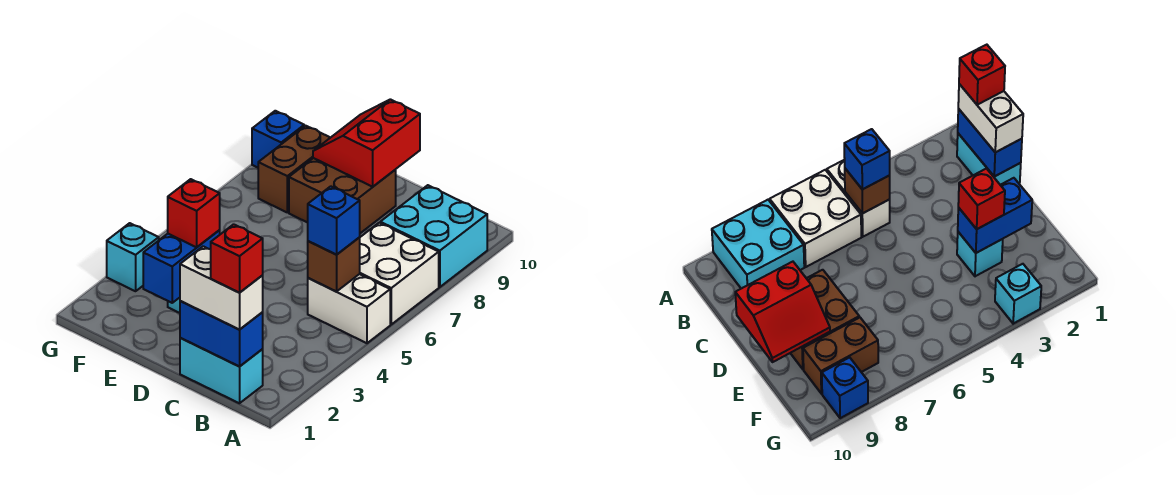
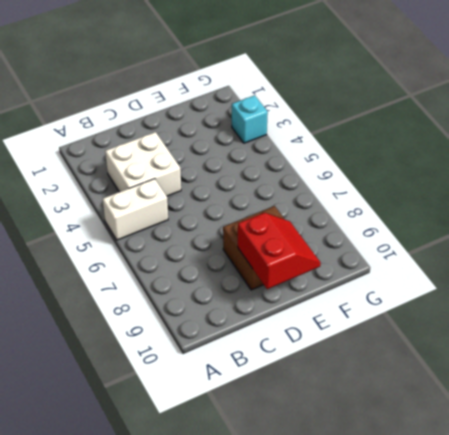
white brick B3:C4 level 1 -> white brick A6:B7 level 1
none -> cyan brick A8:B9 level 1
none -> cyan brick B1:C1 level 1
none -> cyan brick E3 level 1

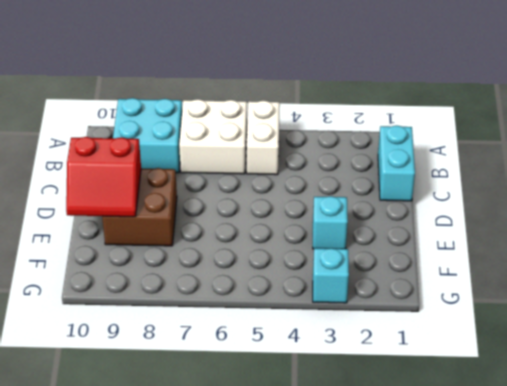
none -> brown brick F8:F9 level 1
none -> blue brick G9 level 1
none -> blue brick B1:C1 level 2

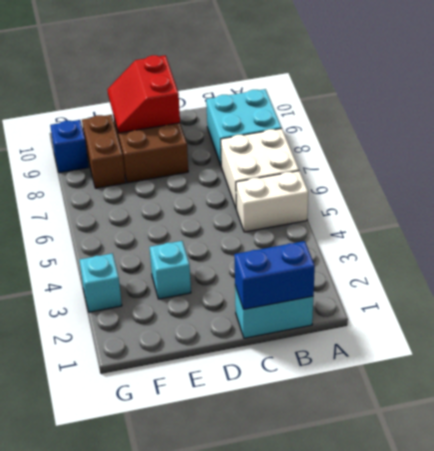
none -> brown brick B5 level 2
none -> blue brick E2:E3 level 2
none -> white brick B1:C1 level 3

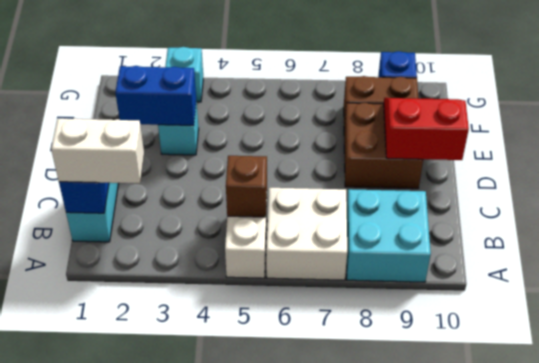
white brick B1:B2 level 3 -> white brick B1:C1 level 3
none -> blue brick B5 level 3
none -> red brick E3 level 3
none -> red brick B1 level 4

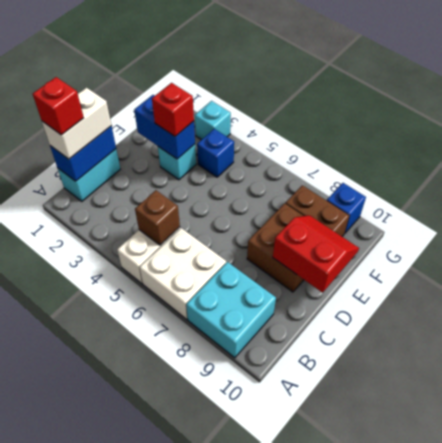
blue brick F4 level 1 -> blue brick B5 level 3

